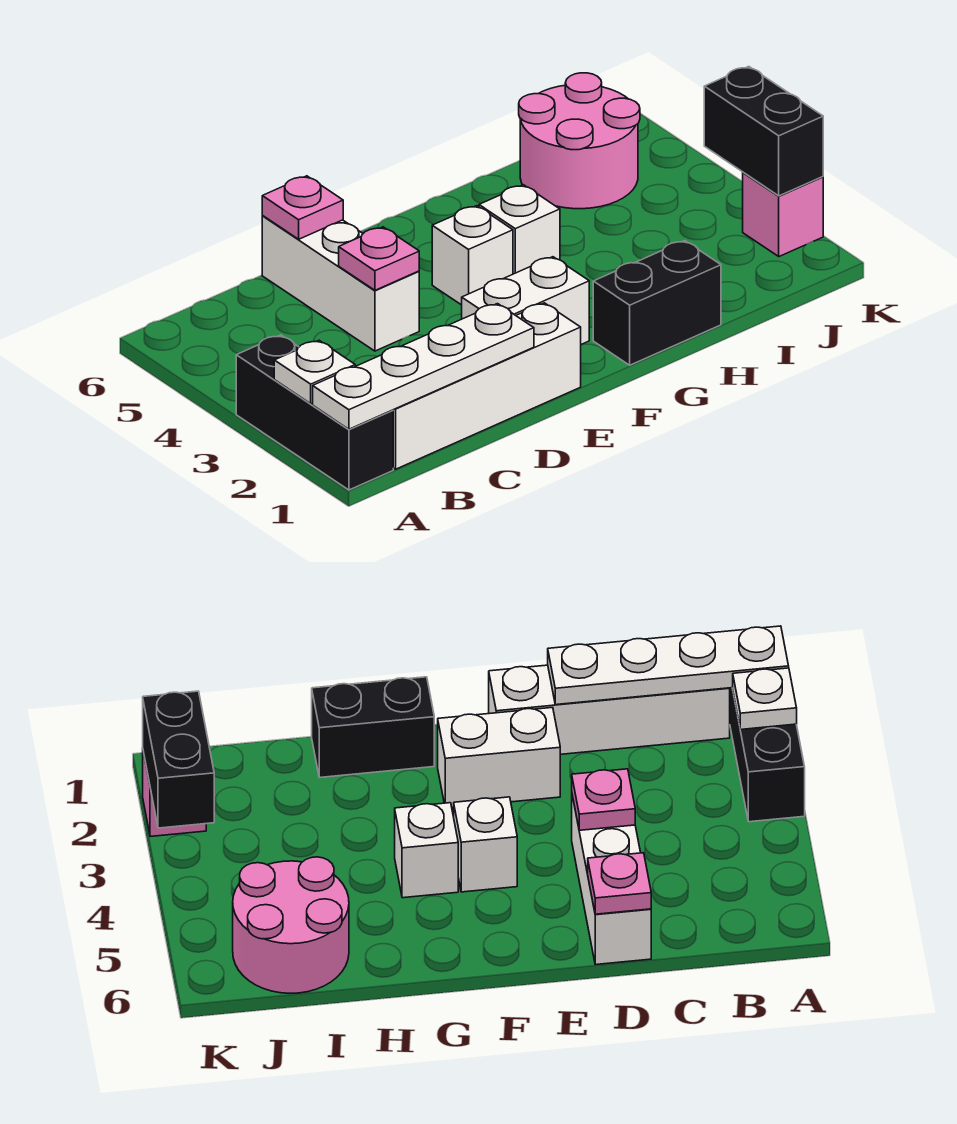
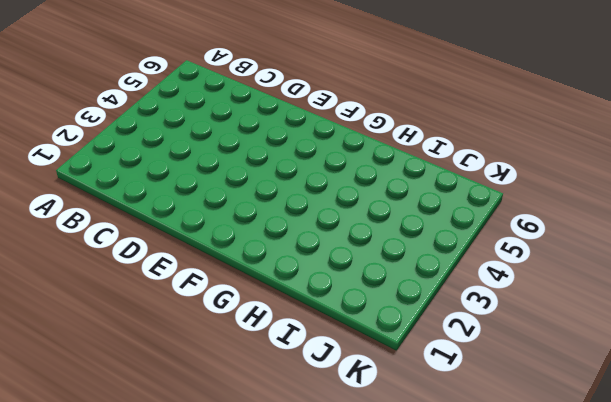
none -> black brick A1:A3 level 1
none -> white brick B1:E1 level 1
none -> white brick D4:D6 level 1

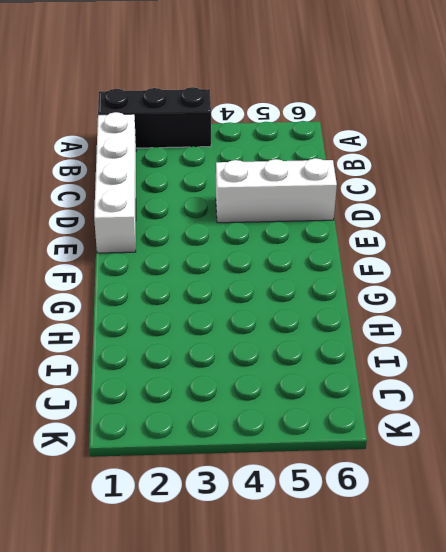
none -> white brick E2:F2 level 1
none -> white brick F4 level 1
none -> black brick G1:H1 level 1

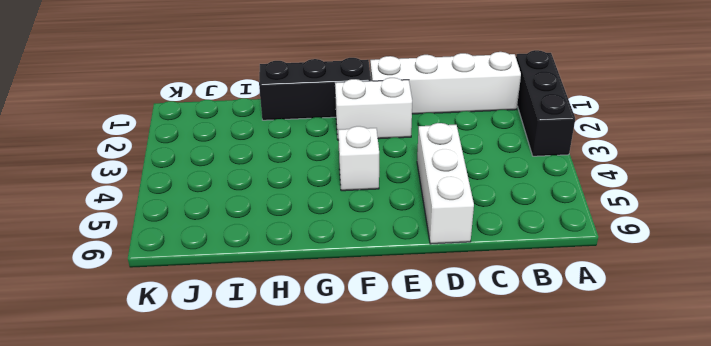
black brick F1:H1 level 1 -> black brick G1:H1 level 1
none -> white brick G4 level 1
none -> pink round brick I5:J6 level 1
none -> pink brick K2 level 1

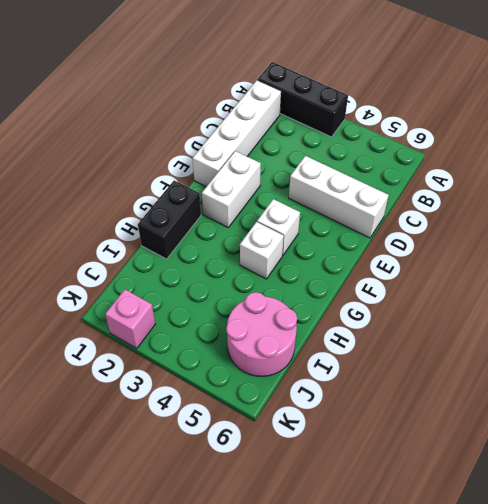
none -> white plate A1:D1 level 2
none -> white plate A2 level 2
none -> pink plate D4 level 2

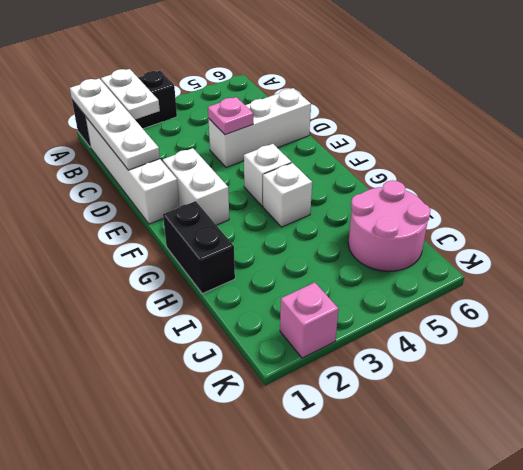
white plate A2:B2 level 2 -> white plate A2 level 2
none -> pink plate D6 level 2
none -> black brick K2:K3 level 2

